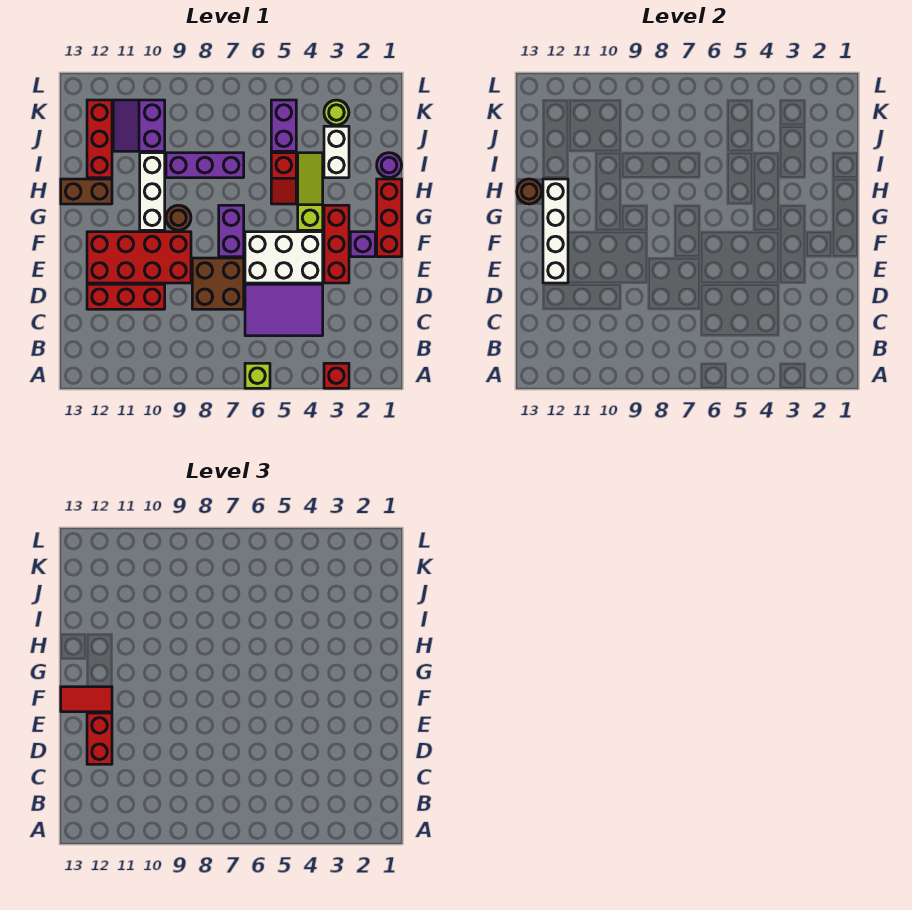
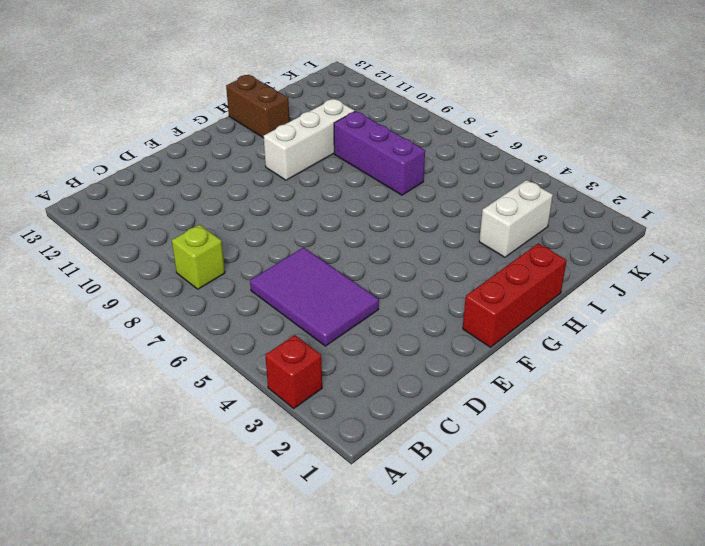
lime brick B8 level 1 -> lime brick A6 level 1
none -> brown brick D7:E8 level 1
none -> red brick D10:D12 level 1
none -> red brick E3:G3 level 1

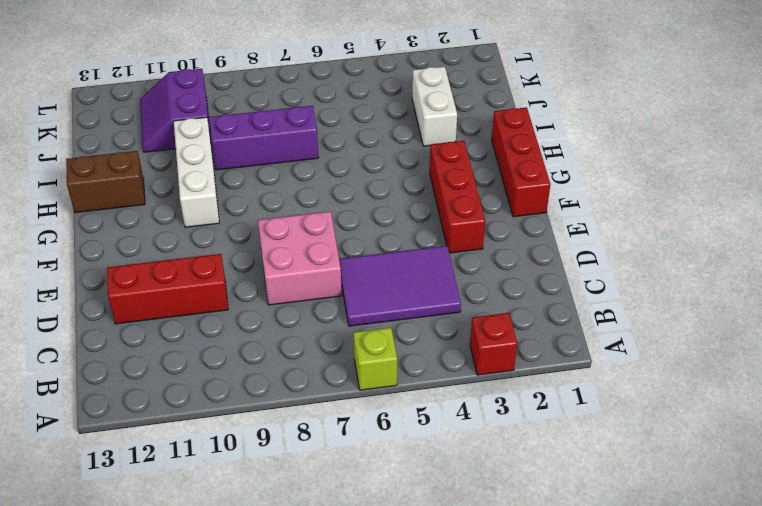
pink brick D7:E8 level 1 -> brown brick D7:E8 level 1
none -> white brick E4:F6 level 1
none -> red brick E9:F12 level 1
none -> purple brick F2 level 1

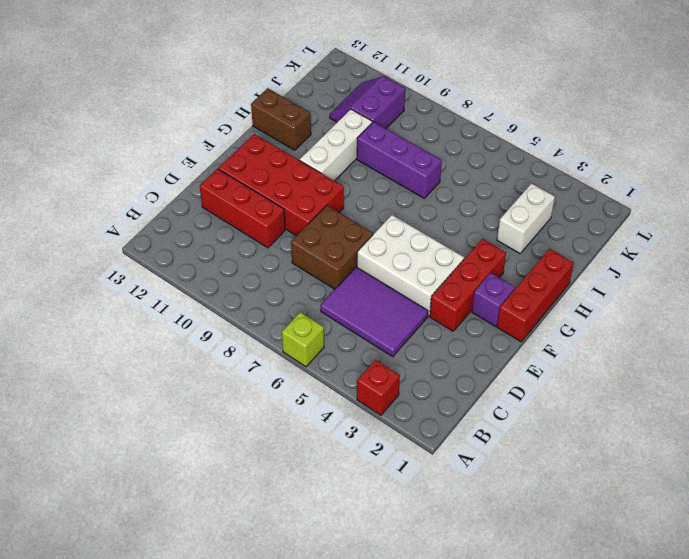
none -> purple brick F7:G7 level 1
none -> lime slope G4:I4 level 1 top G
none -> brown round brick G9 level 1

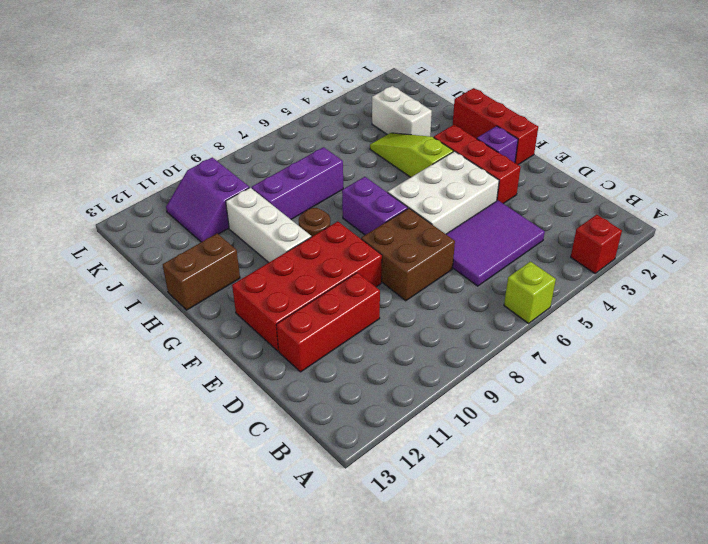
none -> red slope H5:I5 level 1 top I
none -> purple round brick I1 level 1
none -> red brick I12:K12 level 1

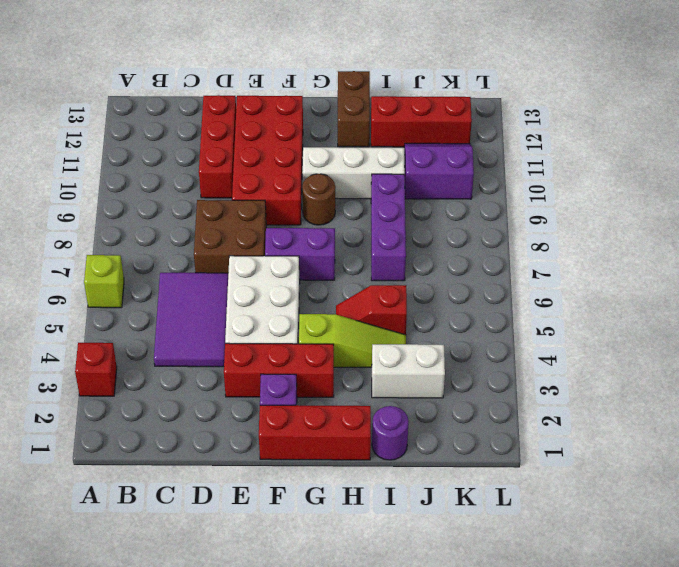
none -> purple brick J5:K5 level 1
none -> lime round brick K3 level 1
none -> white brick E12:H12 level 2

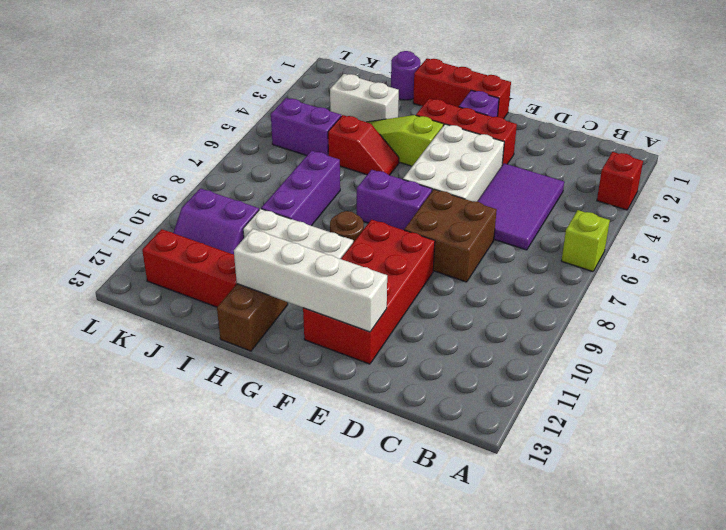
none -> red brick D10:D12 level 1
none -> lime round brick K3 level 1
none -> brown round brick H13 level 2

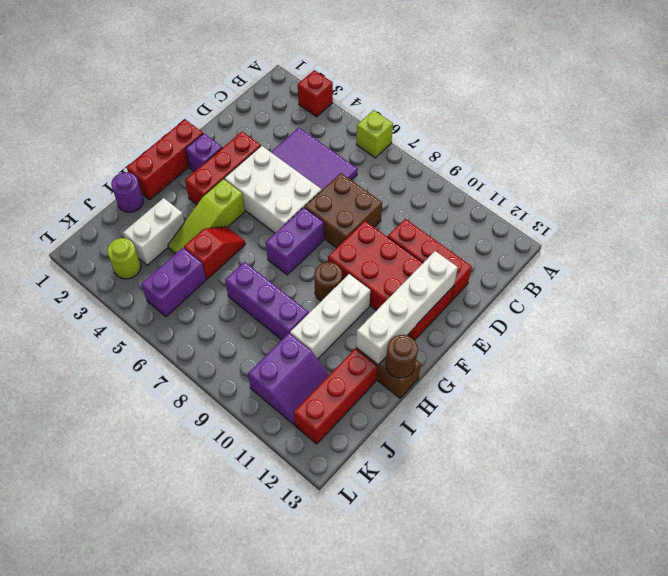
none -> red brick D12:E12 level 3
none -> red tile F12:F13 level 3

